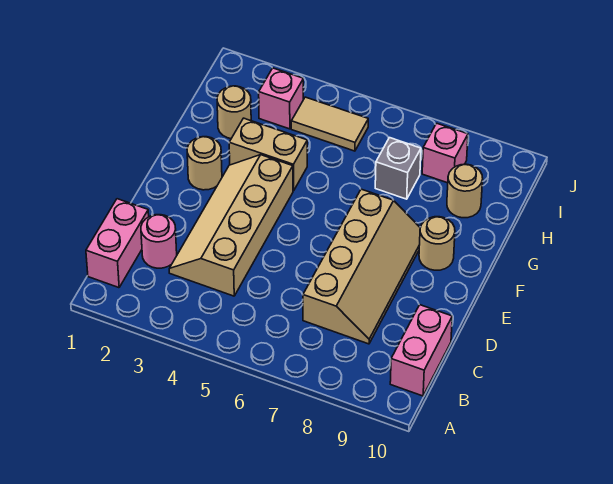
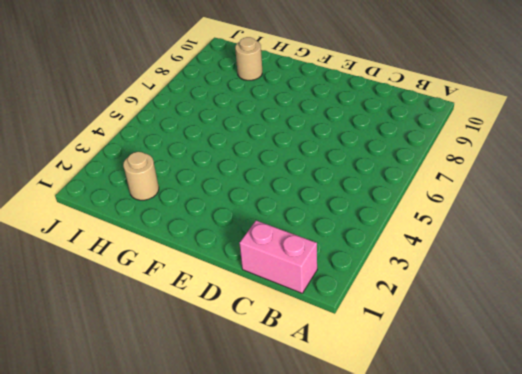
none -> pink brick B10:C10 level 1
none -> pink round brick C2 level 1
none -> tan slope C3:F4 level 1 top 4

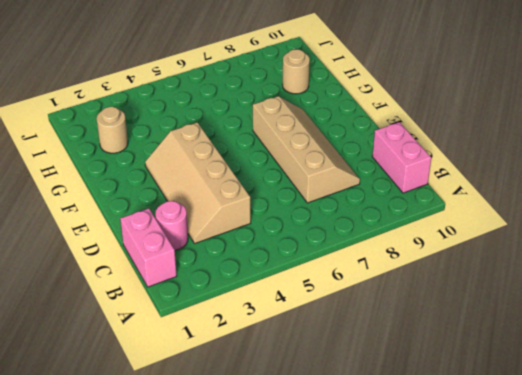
none -> tan round brick F2 level 1
none -> tan round brick F9 level 1
none -> tan brick G3:G4 level 1

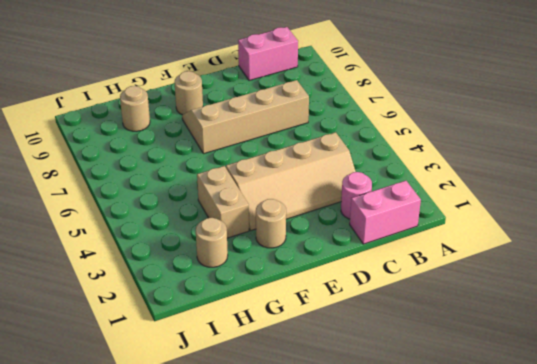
none -> grey brick H7 level 1
none -> pink brick I3 level 1
none -> tan tile I4:I5 level 1

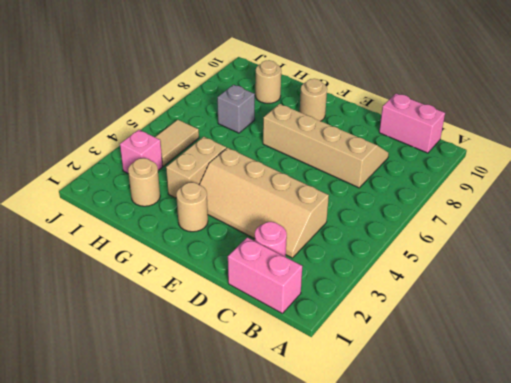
none -> pink brick I8 level 1

